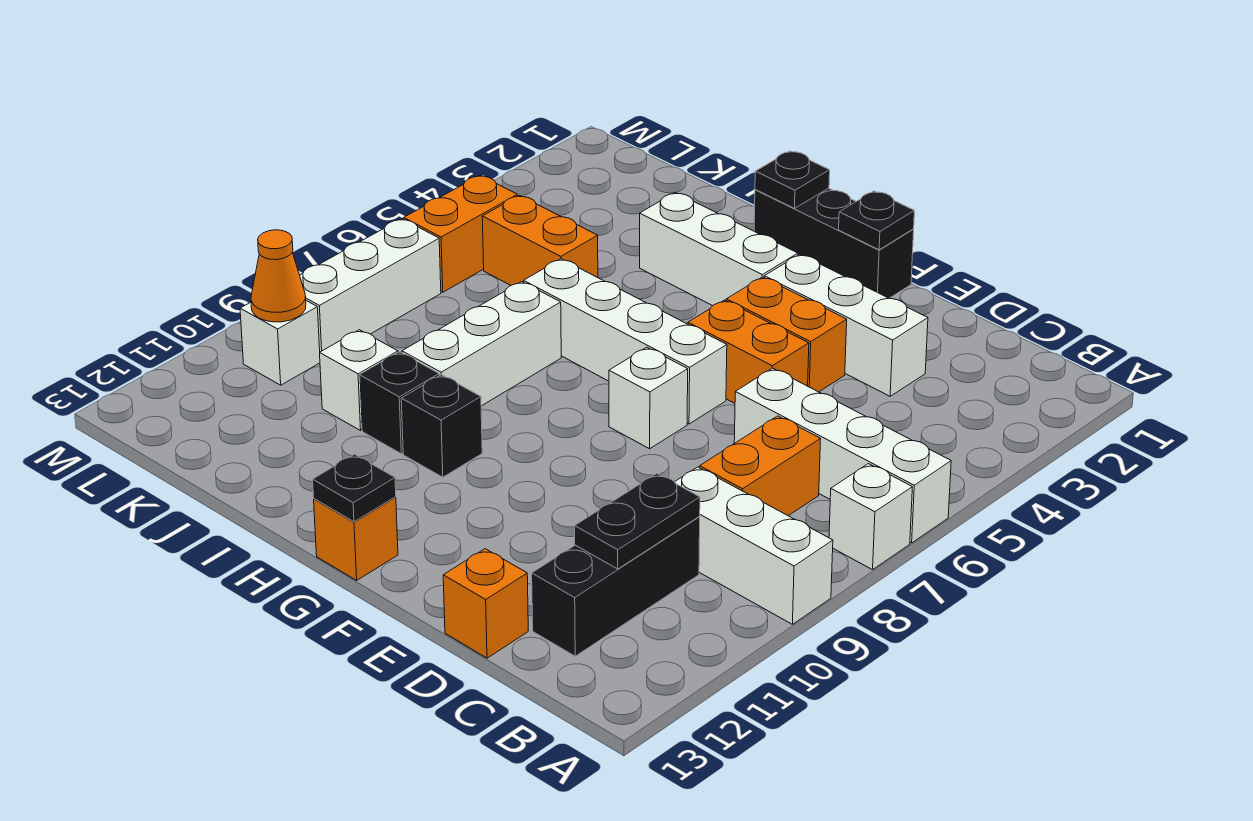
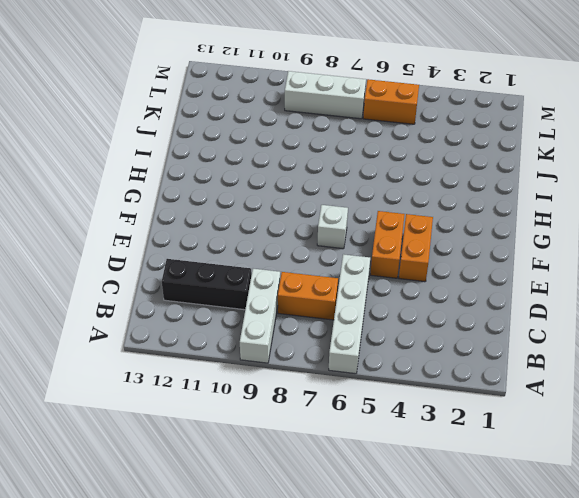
none -> white brick A7 level 1
none -> white brick D3:F3 level 1
none -> orange brick D13 level 1

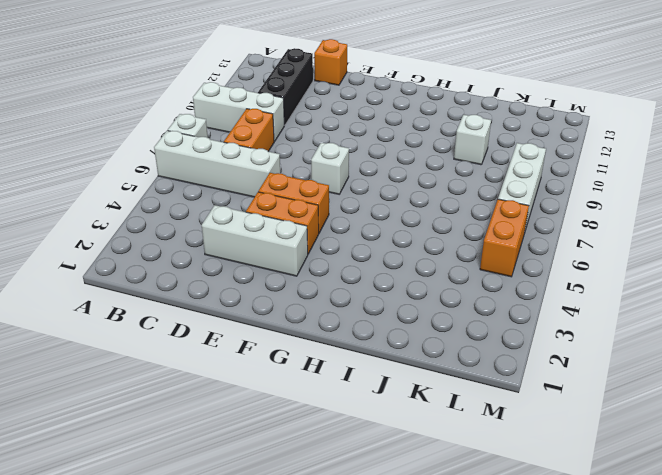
none -> black brick F1:H1 level 1
none -> white brick F6:I6 level 1
none -> white brick G3:I3 level 1

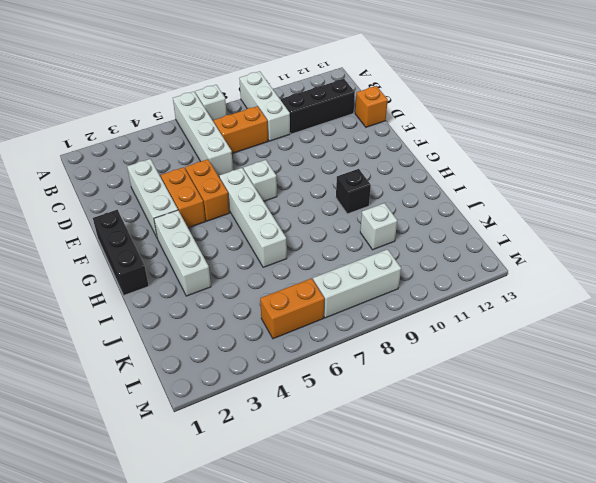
none -> orange brick G13 level 1
none -> white brick I7:I9 level 1
none -> black brick I10 level 1

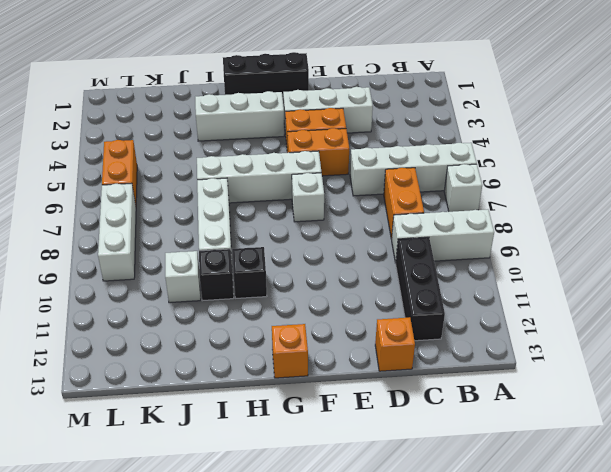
none -> orange brick J5:K5 level 1
none -> white brick L10 level 1
none -> black plate C10:C11 level 2

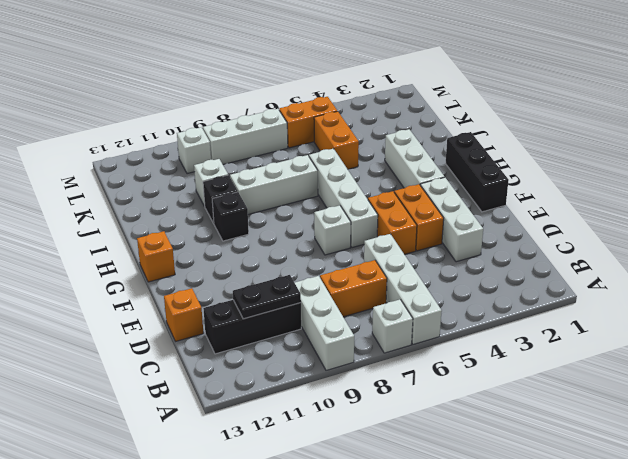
none -> black plate F1 level 2
none -> black plate G13 level 2
none -> black plate H1 level 2

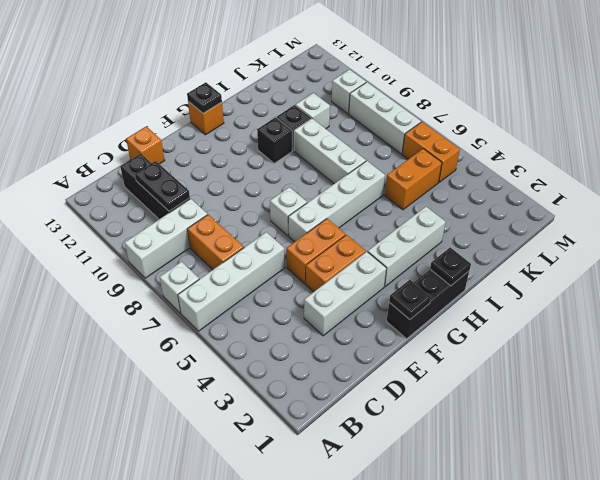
none -> orange cone L10 level 2

